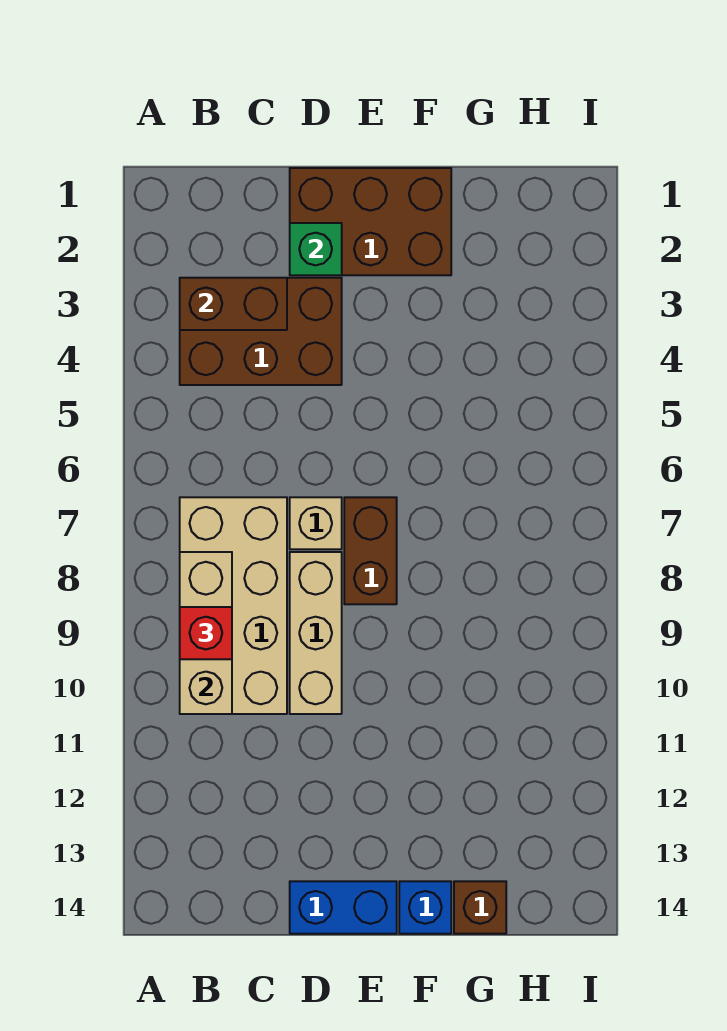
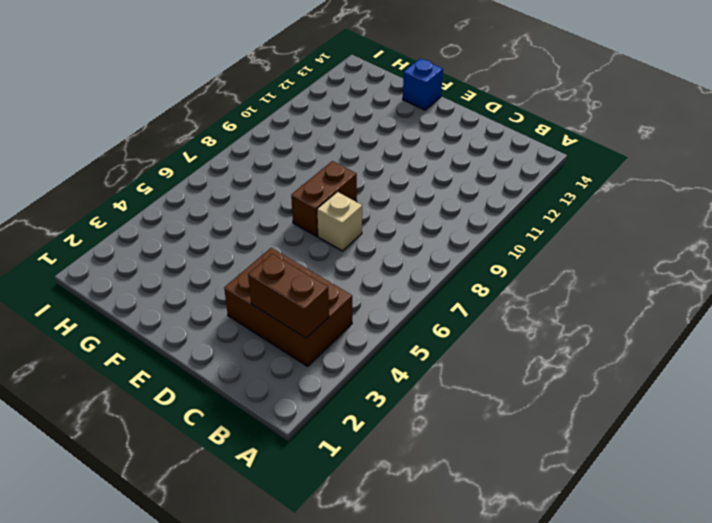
none -> tan brick B7:C10 level 1
none -> brown brick D1:F2 level 1
none -> tan brick D8:D10 level 1

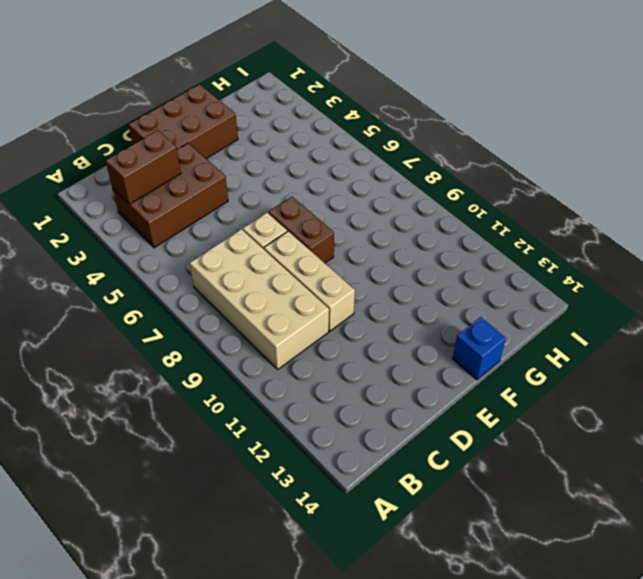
none -> blue brick D14:E14 level 1
none -> brown brick G14 level 1
none -> tan brick B8:B10 level 2

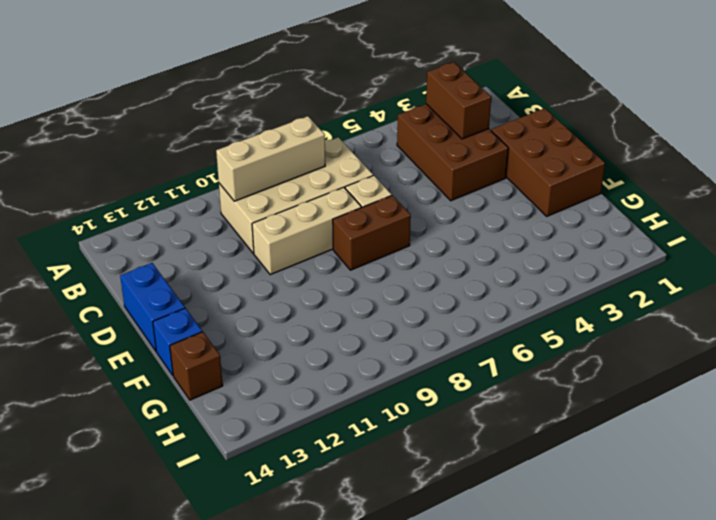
none -> green brick D2 level 2
none -> red brick B9 level 3

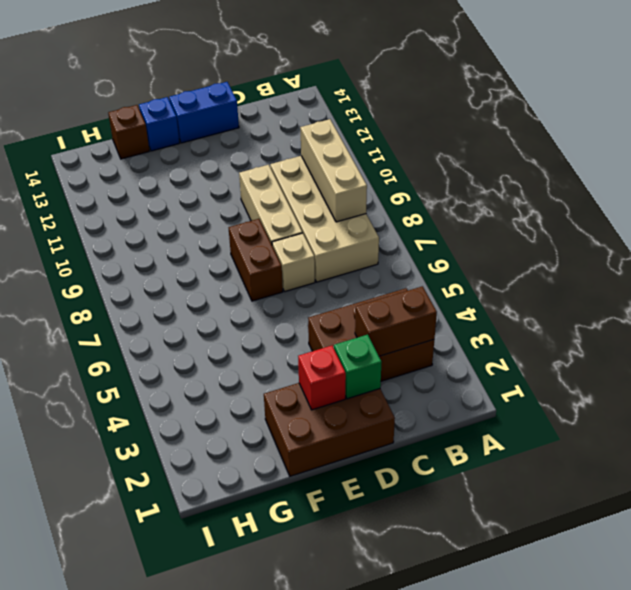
red brick E2 level 2 -> red brick B9 level 3

